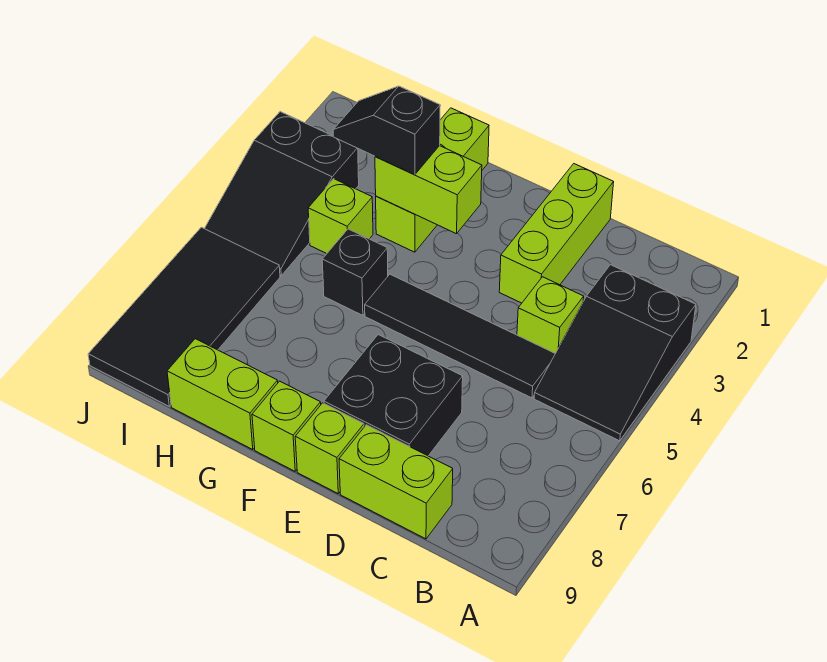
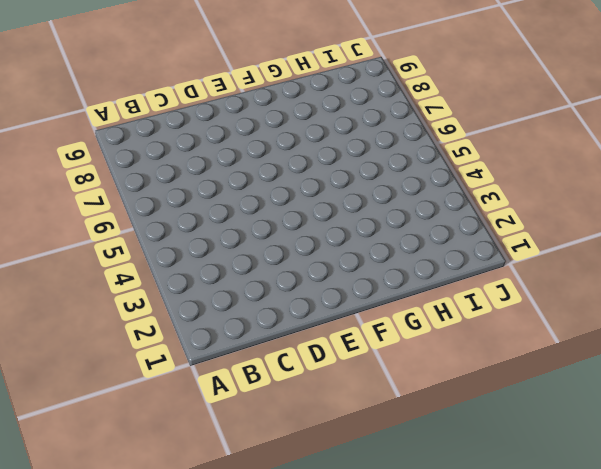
none -> black slope A3:B5 level 1 top 3
none -> lime brick C4 level 1
none -> black tile C5:F5 level 1

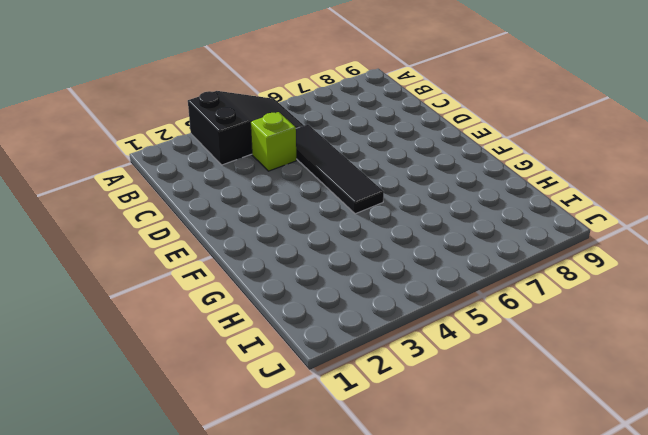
none -> lime brick C9:D9 level 1
none -> lime brick D1:D3 level 1
none -> black brick D7:E8 level 1

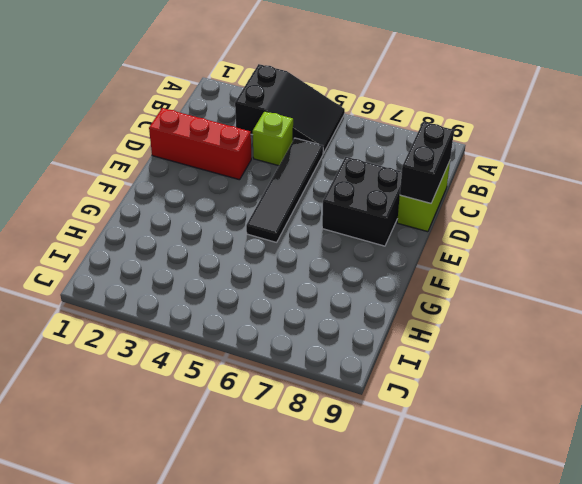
black brick C9:D9 level 2 -> none
red brick D1:D3 level 1 -> lime brick D1:D3 level 1
none -> lime brick E9 level 1
none -> lime brick F9 level 1
none -> lime brick G1:G3 level 1

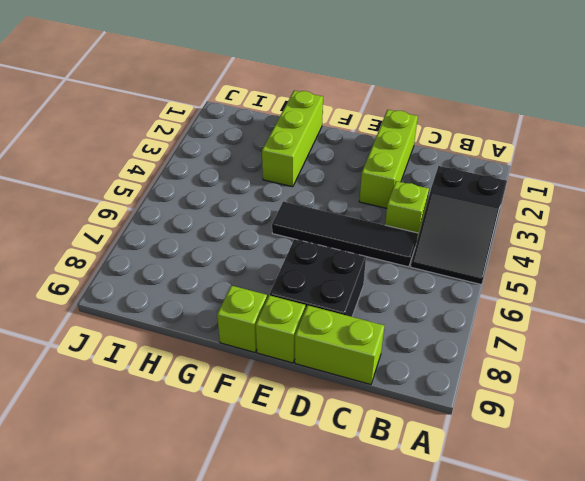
none -> black brick G5 level 1
none -> lime brick G9:H9 level 1
none -> lime brick H4 level 1

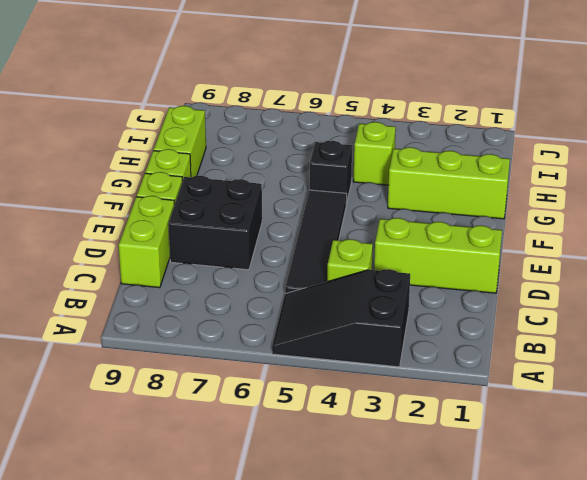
none -> black slope I3:J5 level 1 top 3
none -> black tile I6:J9 level 1
none -> lime brick F3:G3 level 2

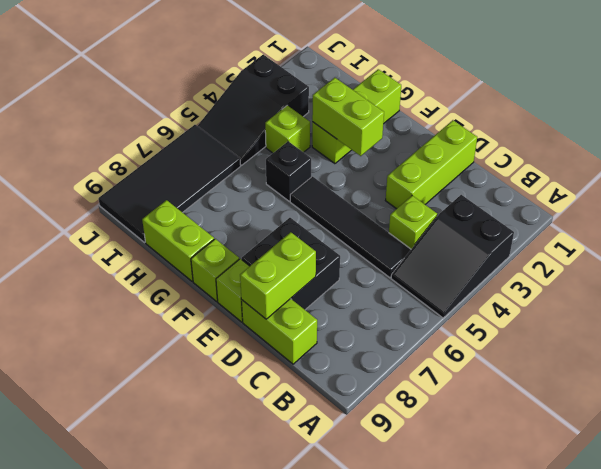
lime brick D8:D9 level 2 -> none
none -> black slope G3:H3 level 3 top G

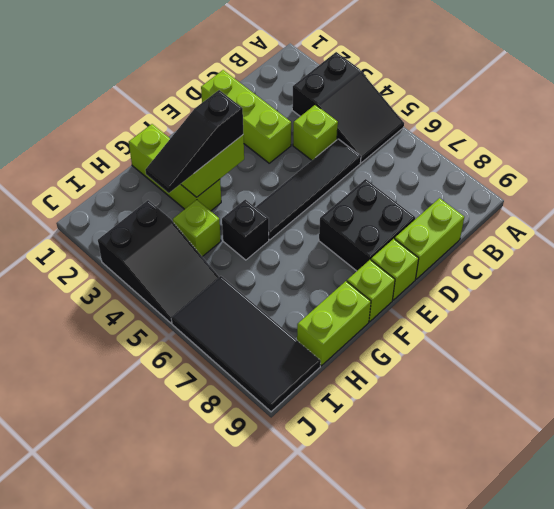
black slope F3:H3 level 3 top F -> black slope G3:H3 level 3 top G

